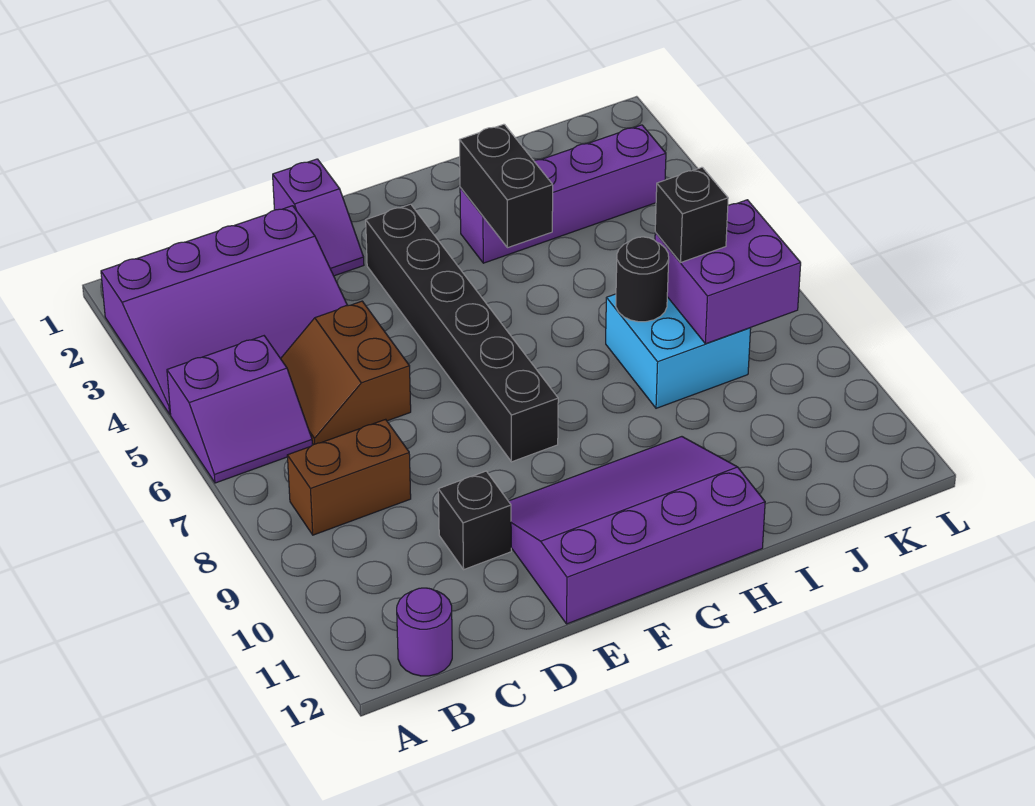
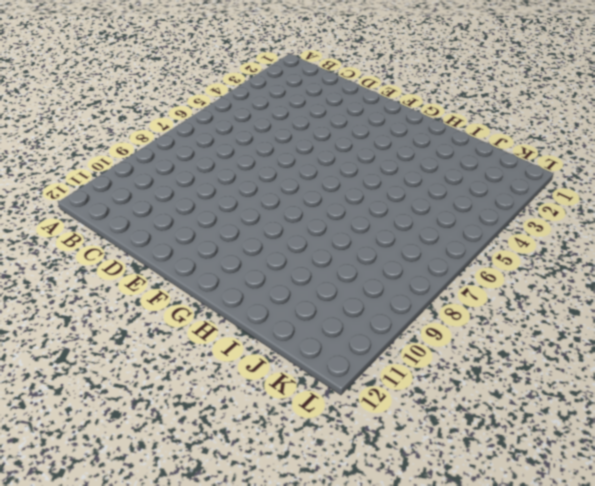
none -> purple slope A2:D4 level 1 top 2
none -> purple slope A5:B6 level 1 top 5
none -> brown brick B8:C8 level 1

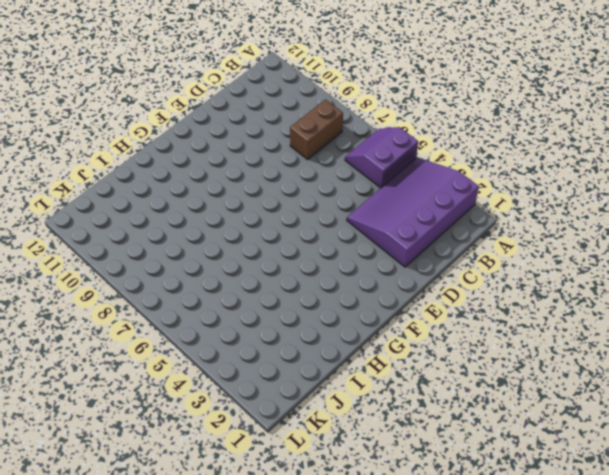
none -> purple round brick B12 level 1
none -> brown slope C5:D6 level 1 top D
none -> black brick D10 level 1

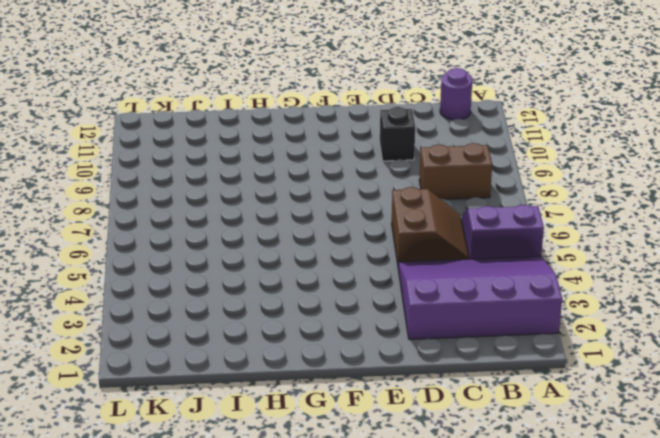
none -> purple slope E1:E2 level 1 top 1
none -> purple slope E10:H12 level 1 top 12
none -> black brick F3:F8 level 1

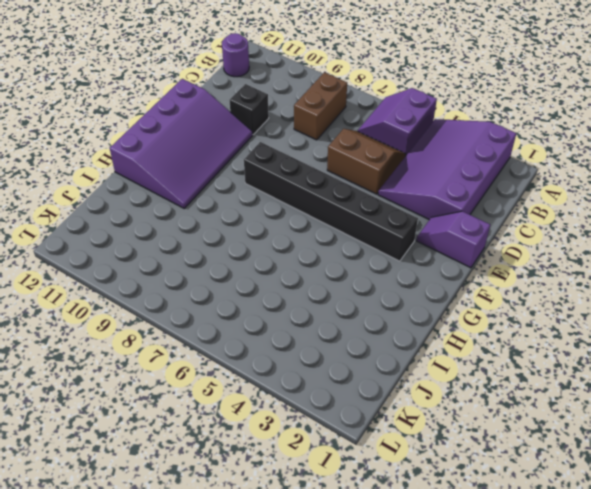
none -> purple brick H3:K3 level 1
none -> cyan brick I7:J8 level 1
none -> black brick H3:H4 level 2

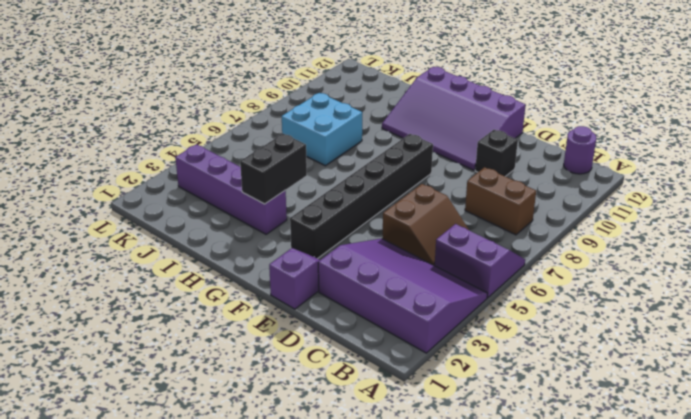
none -> black round brick I7 level 2
none -> purple brick J7:K8 level 2
none -> black brick J7 level 3

